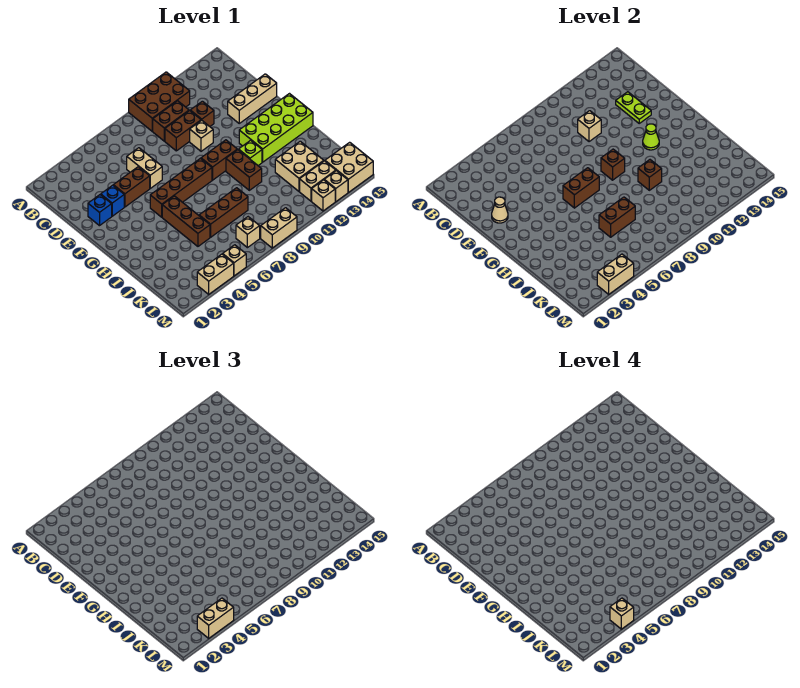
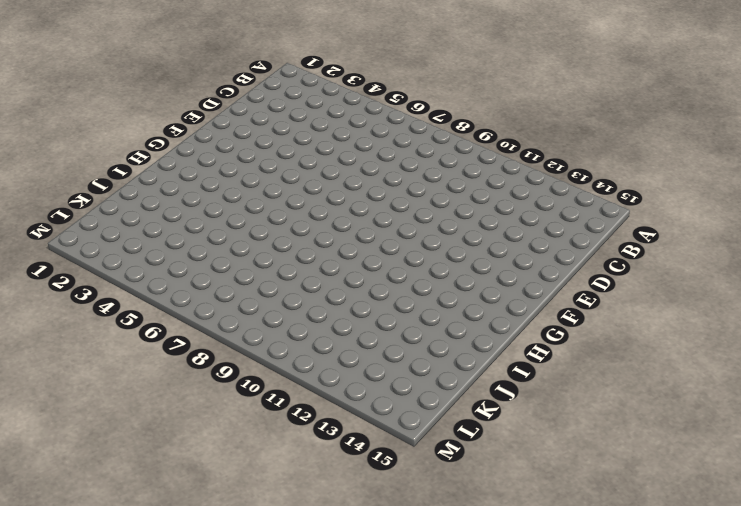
none -> brown brick A9:B11 level 1
none -> brown brick C9:C10 level 1
none -> tan brick D6:E6 level 1
none -> brown brick D9:D10 level 1

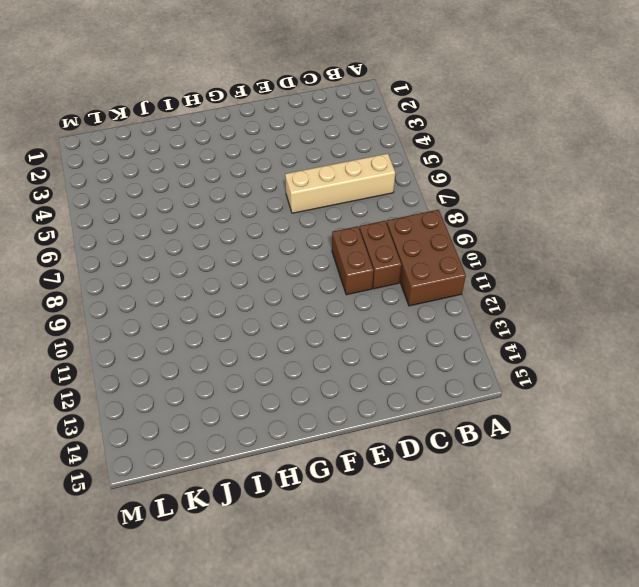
tan brick B6:E6 level 1 -> tan brick D6:E6 level 1
none -> brown brick D11 level 1
none -> blue brick E2 level 1
none -> blue brick E3 level 1
none -> brown brick E4:E5 level 1

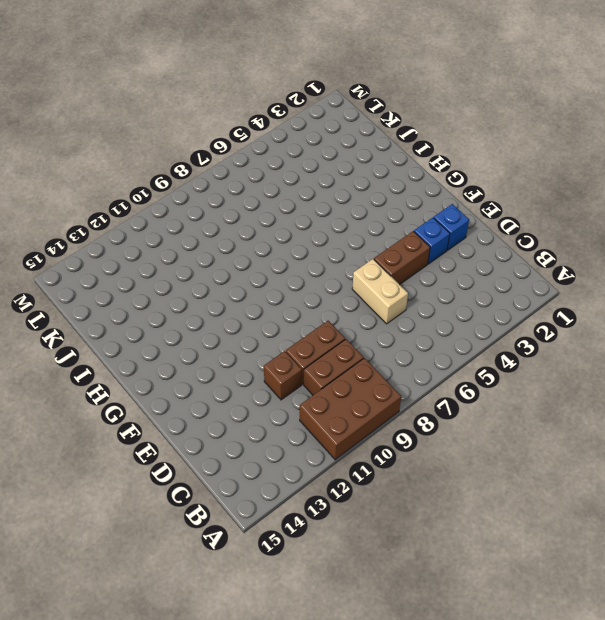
none -> tan brick E10 level 1
none -> tan brick E13:E15 level 1
none -> brown brick G5:G8 level 1
none -> brown brick G9:G10 level 1

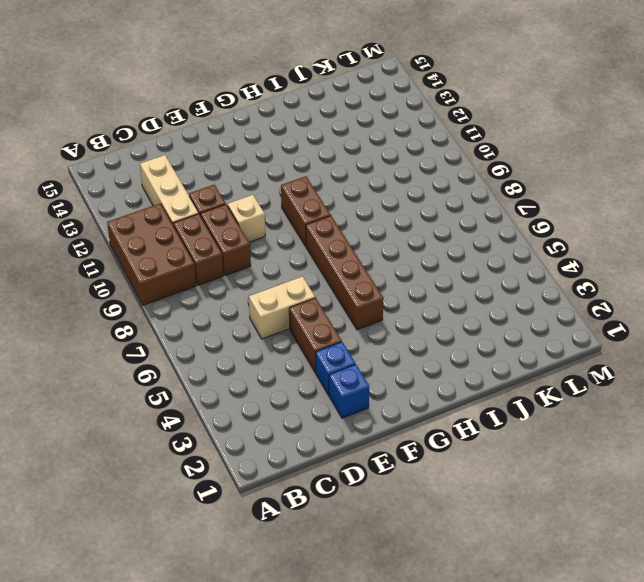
tan brick C11:C13 level 1 -> tan brick E13:E15 level 1
none -> lime brick G12:H15 level 1
none -> brown brick H5:J5 level 1
none -> brown brick H10:I10 level 1
none -> lime brick H11 level 1

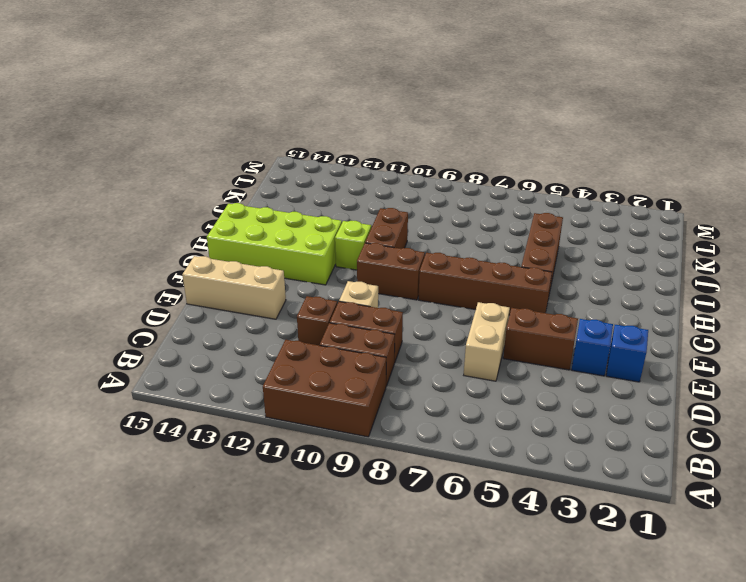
none -> brown brick J6:J8 level 1
none -> tan brick J12:K13 level 1
none -> tan brick L7 level 1
none -> tan brick L12:L13 level 1

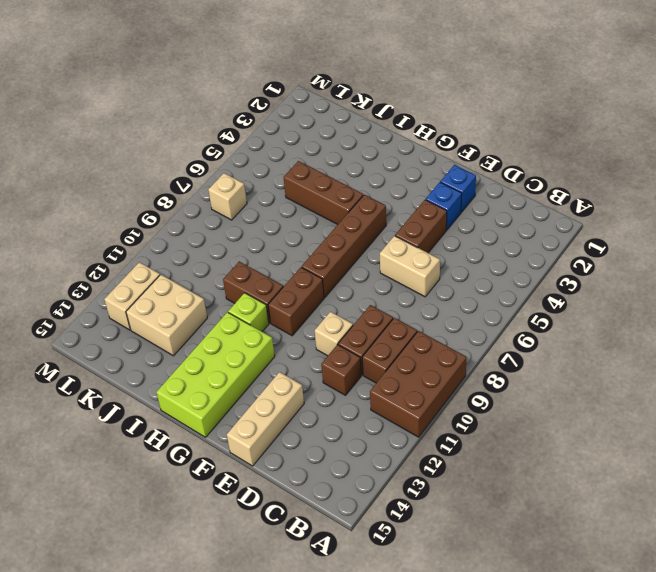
none -> brown brick J6:J8 level 1
none -> tan brick L14:M15 level 1
none -> tan brick M3:M4 level 1
none -> tan brick M5 level 1

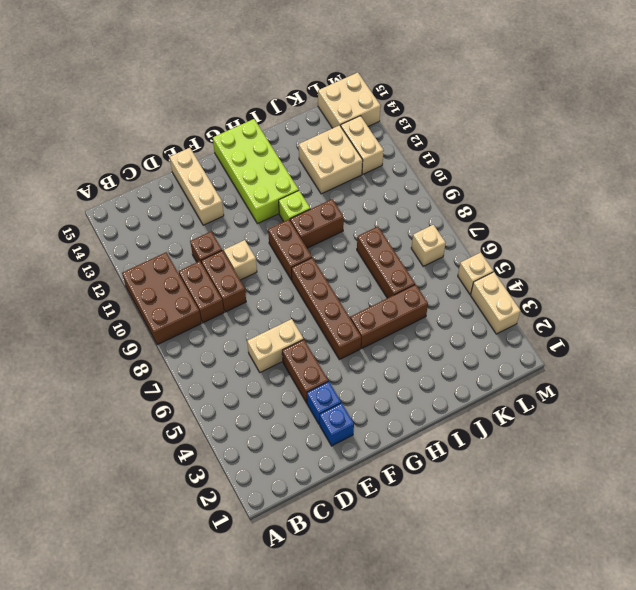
none -> tan brick M8:M9 level 1
none -> tan brick M12 level 1
none -> tan brick M13 level 1
none -> tan brick D10 level 2

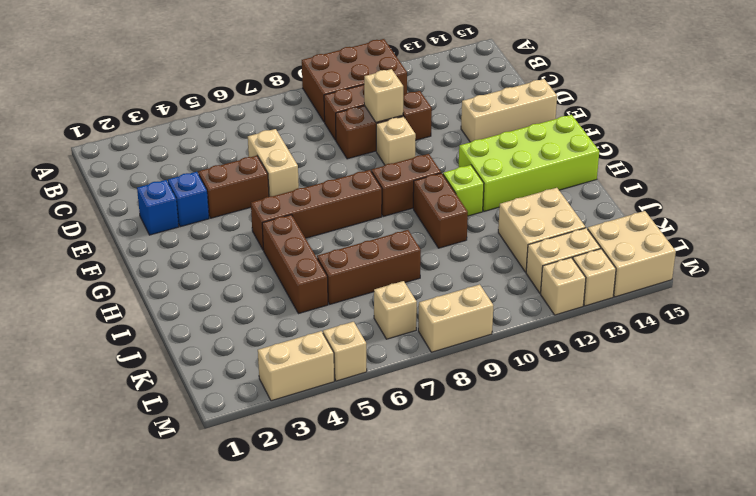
none -> lime plate D13:E13 level 2
none -> tan cone E2 level 2
none -> brown brick G6:G7 level 2
none -> brown brick G9 level 2

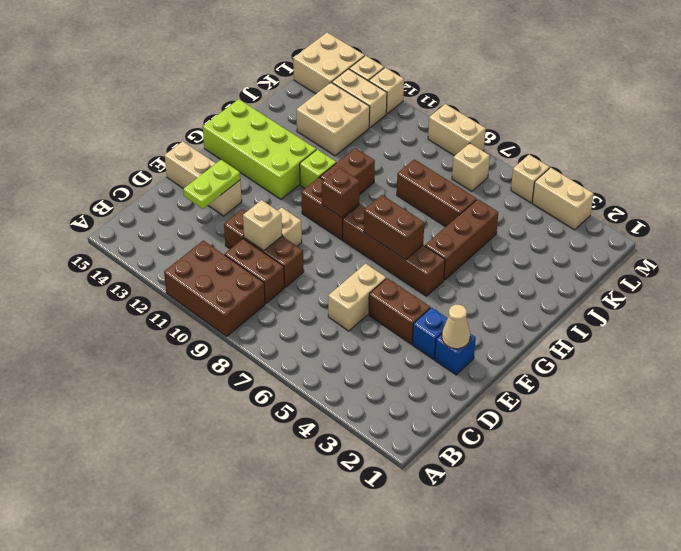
none -> lime cone G12 level 2
none -> brown brick I10 level 2
none -> brown brick J6:J7 level 2
none -> tan brick M3:M4 level 2

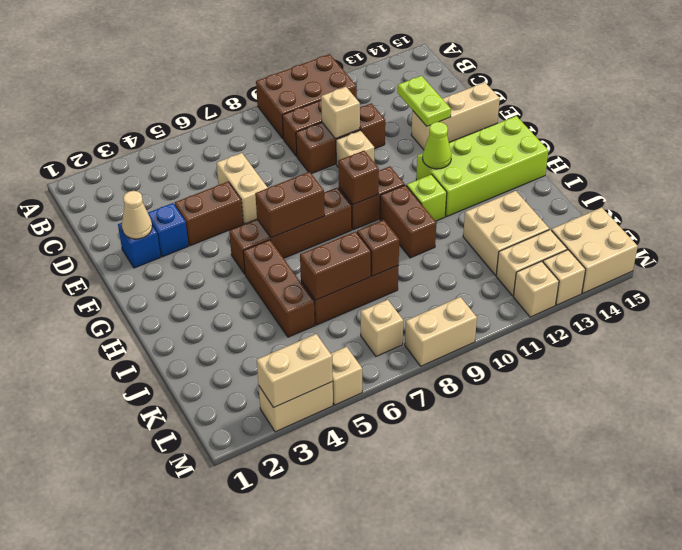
brown brick J8 level 2 -> brown brick I10 level 2
none -> tan brick M3:M4 level 3
none -> tan brick M4 level 4

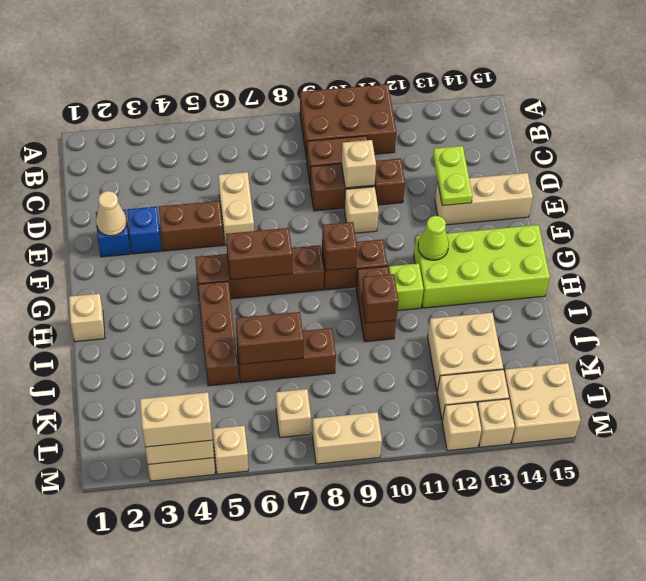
tan brick H1 level 1 -> tan brick M4 level 4

